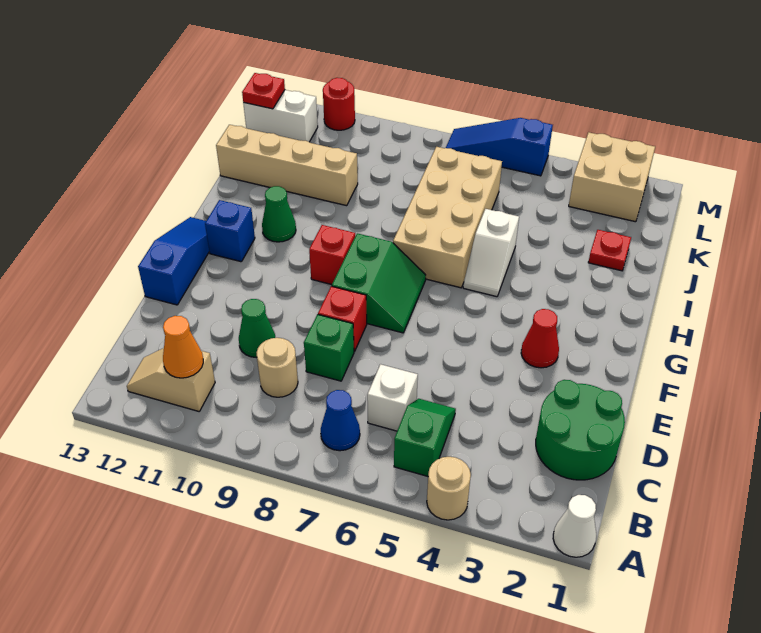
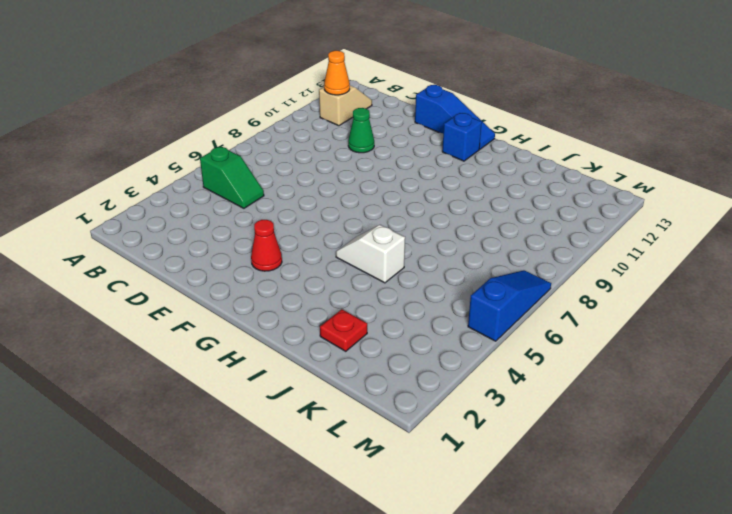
none -> white cone A1 level 1
none -> tan round brick A4 level 1
none -> blue cone B7 level 1

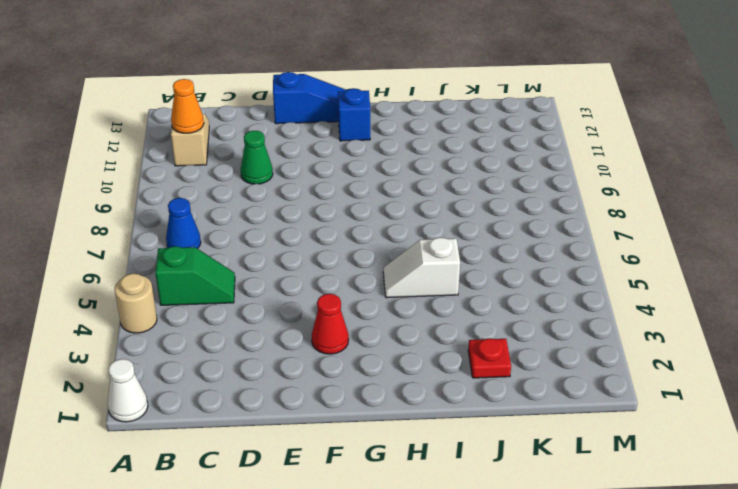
none -> green round brick C1:D2 level 1
none -> white brick C6 level 1
none -> tan round brick C9 level 1

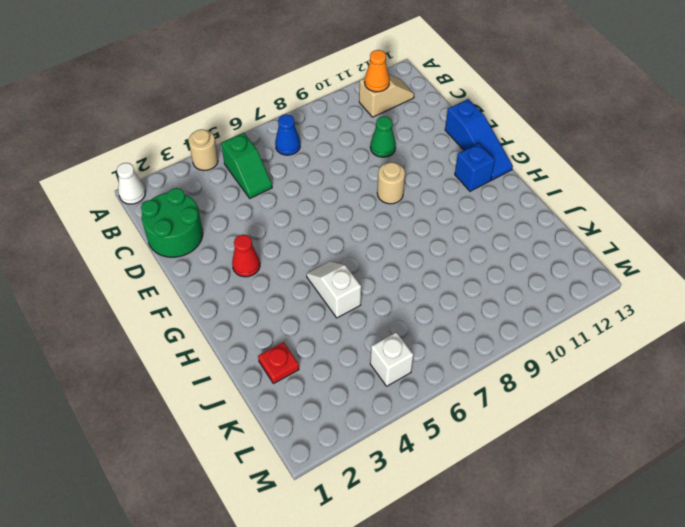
tan round brick F9 level 1 -> tan round brick C9 level 1
white brick L5 level 1 -> white brick C6 level 1
none -> green brick D8 level 1
none -> red brick E8 level 1
none -> green slope F7:G8 level 1 top 8

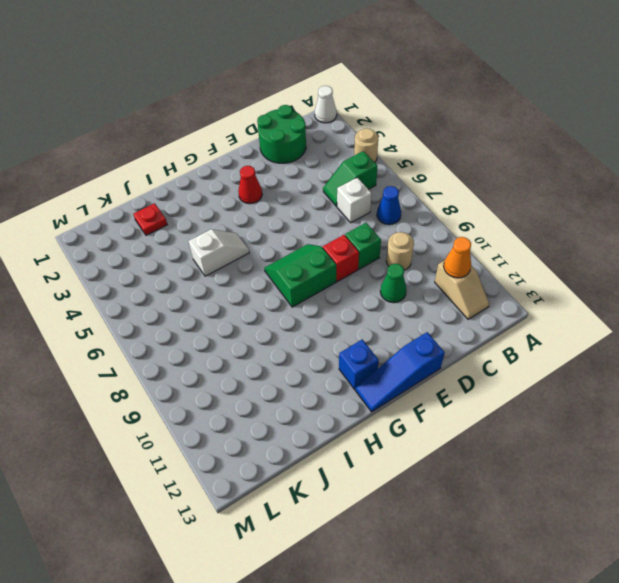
none -> red brick G9 level 1
none -> tan brick H6:K7 level 1
none -> green cone H11 level 1

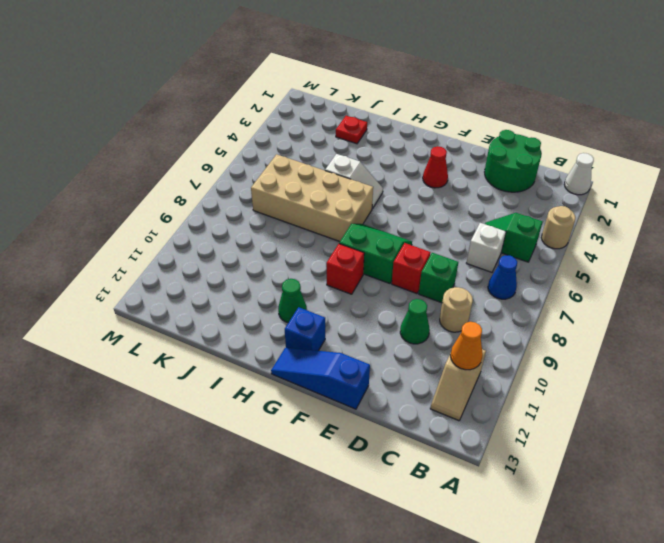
none -> tan brick J10:J13 level 1
none -> tan brick L2:M3 level 1
none -> white brick L12:L13 level 1

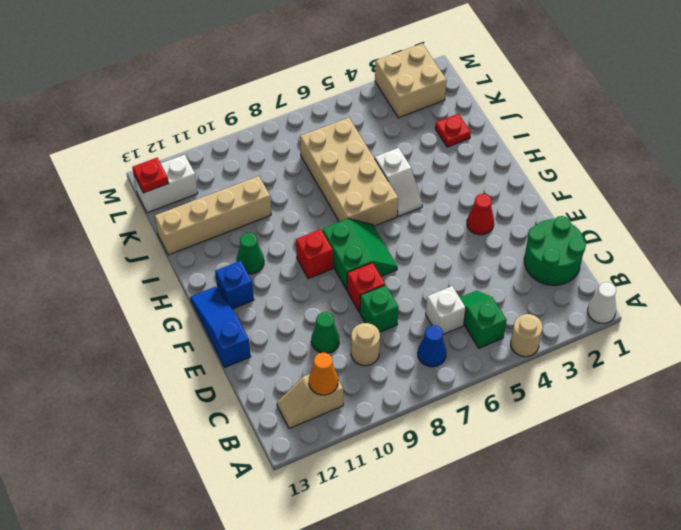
none -> blue slope M5:M7 level 1 top 5
none -> red round brick M11 level 1

